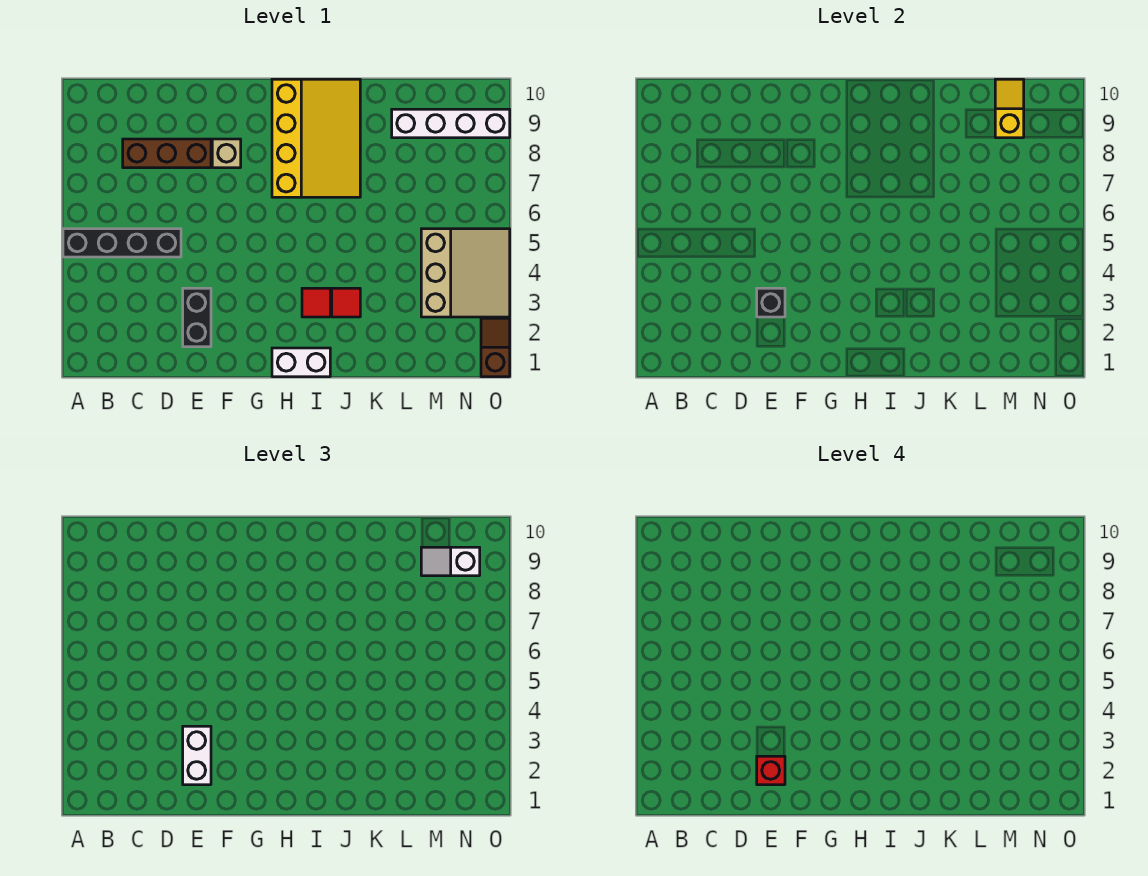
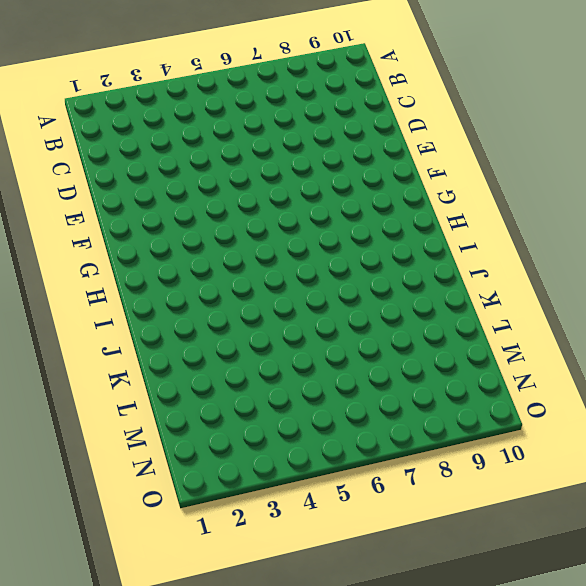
none -> black brick A5:D5 level 1
none -> brown brick C8:E8 level 1
none -> black brick E2:E3 level 1

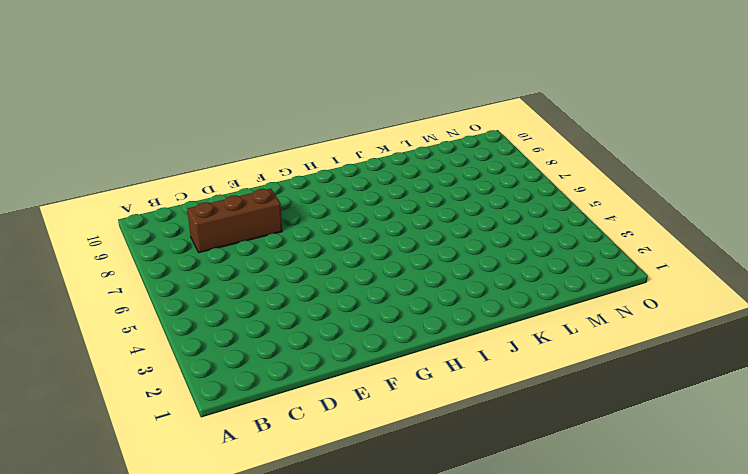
none -> black brick A5:D5 level 1
none -> black brick E2:E3 level 1
none -> tan brick F8 level 1

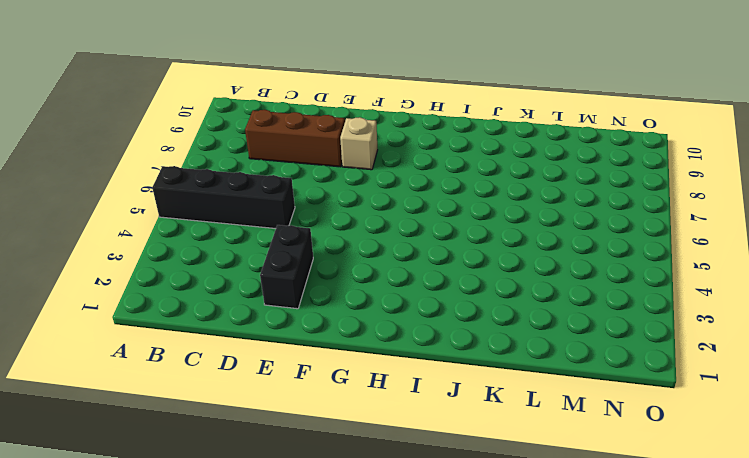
none -> white brick H1:I1 level 1
none -> yellow slope H7:J10 level 1 top H
none -> red tile I3 level 1

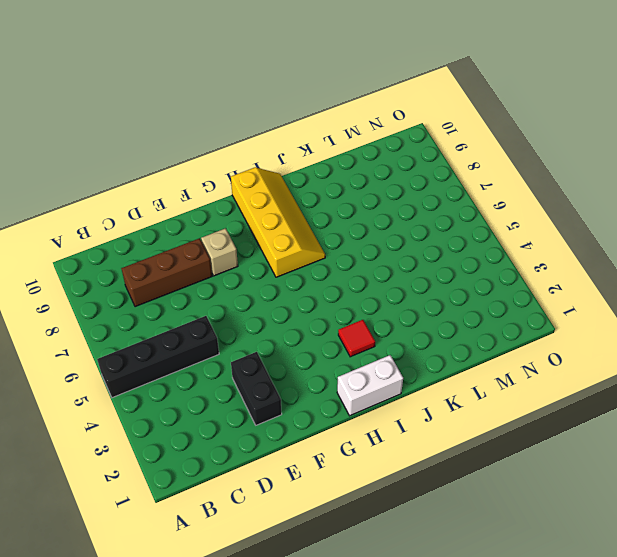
yellow slope H7:I10 level 1 top H -> yellow slope H7:J10 level 1 top H
none -> red tile J3 level 1
none -> white brick L9:O9 level 1
none -> tan slope M3:O5 level 1 top M

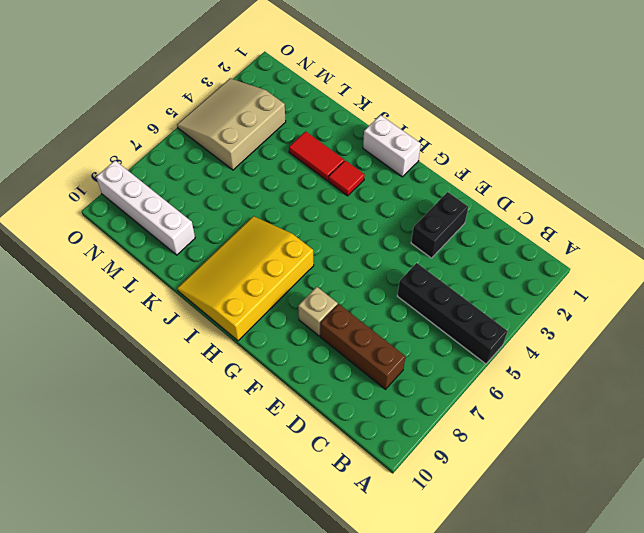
red tile J3:K3 level 1 -> red tile J3 level 1
none -> brown slope O1:O2 level 1 top 1
none -> black brick E3 level 2
none -> yellow slope M9:M10 level 2 top 9

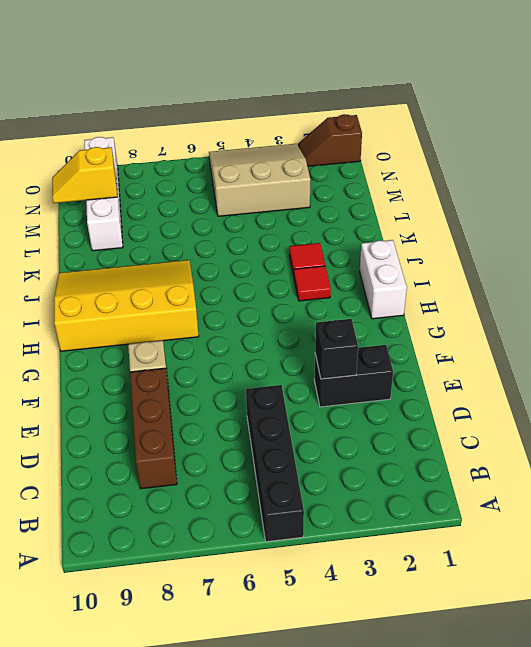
none -> white brick E2:E3 level 3
none -> white slope M9:N9 level 3 top N
none -> red brick E2 level 4

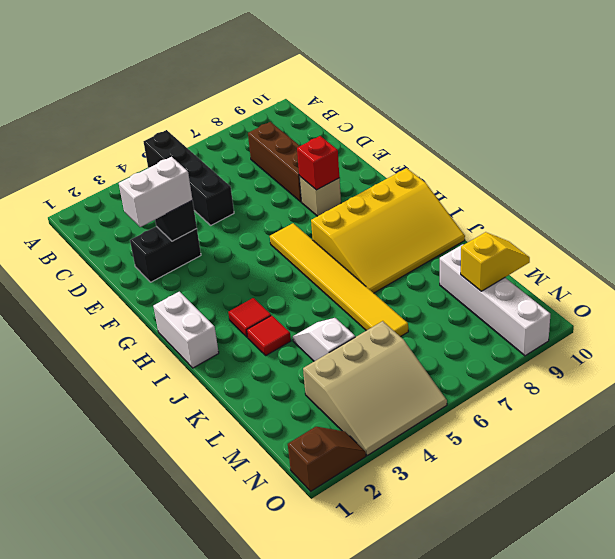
red brick F8 level 2 -> red brick E2 level 4
yellow tile G6:L6 level 1 -> none
white slope K4:L4 level 1 top L -> white slope M9:N9 level 3 top N

